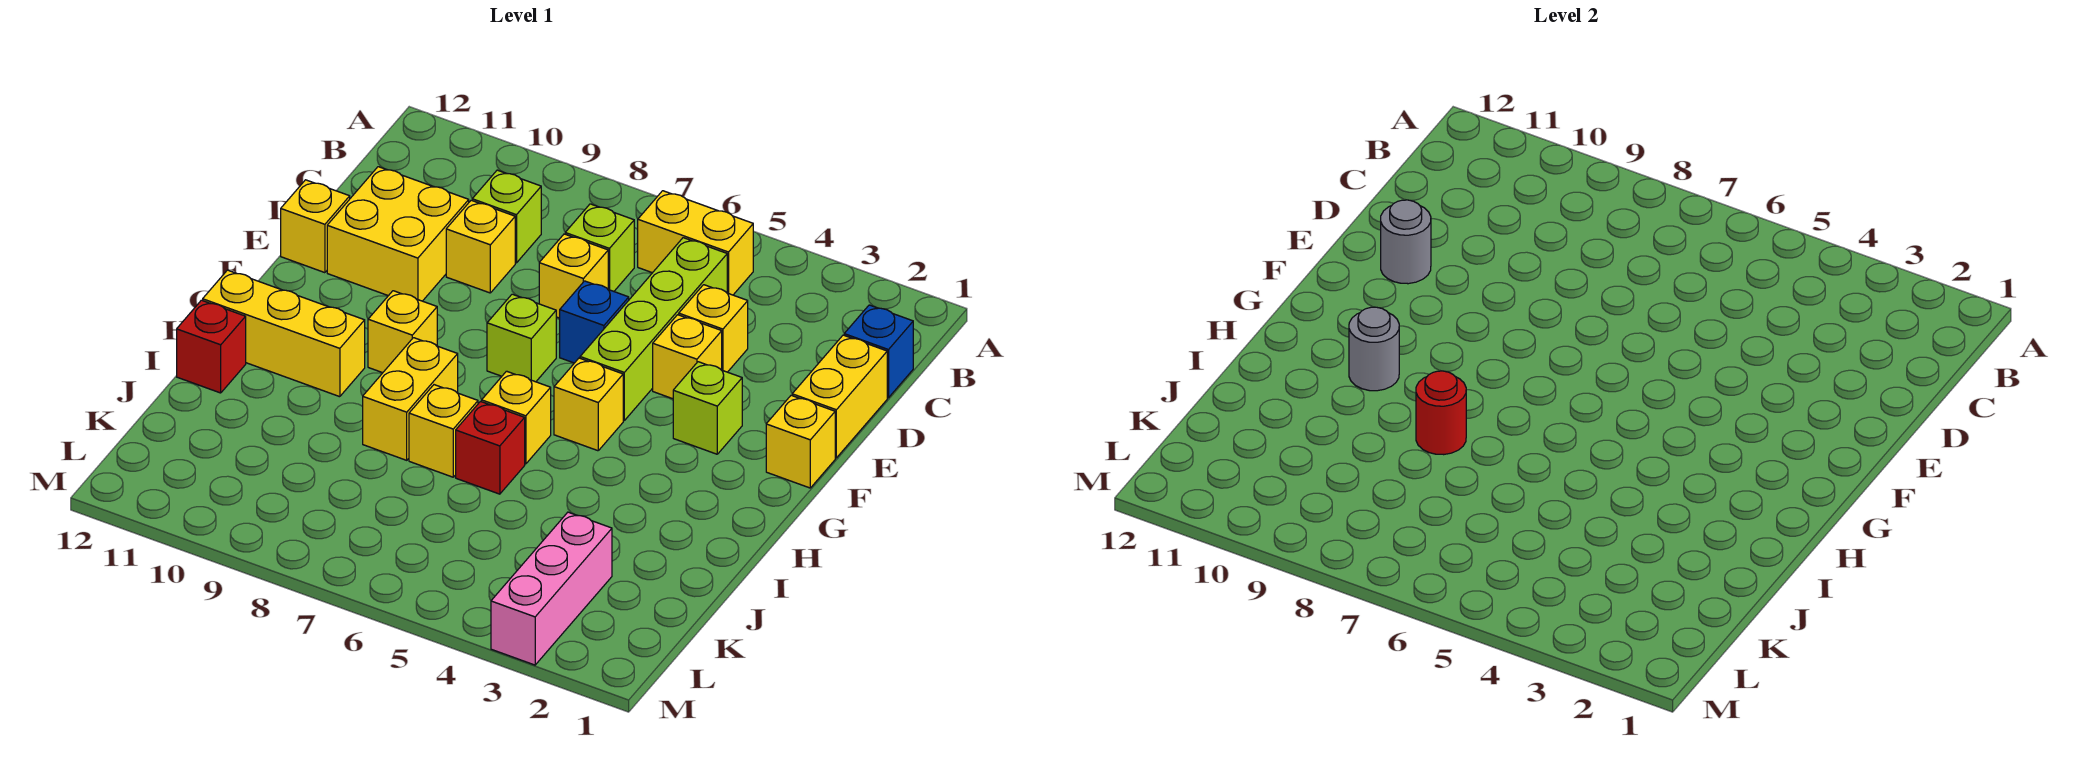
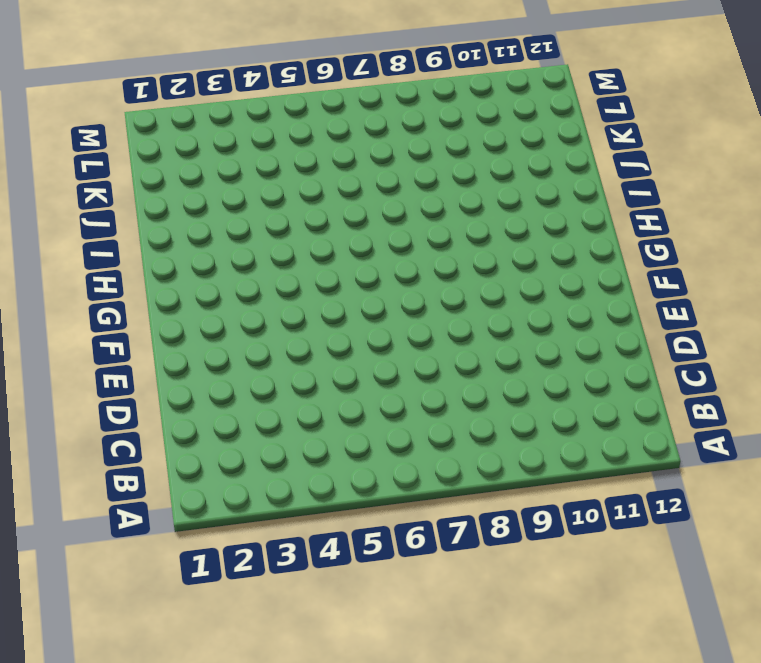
none -> yellow brick B5:B6 level 1
none -> blue brick C1 level 1
none -> lime brick C5:F5 level 1

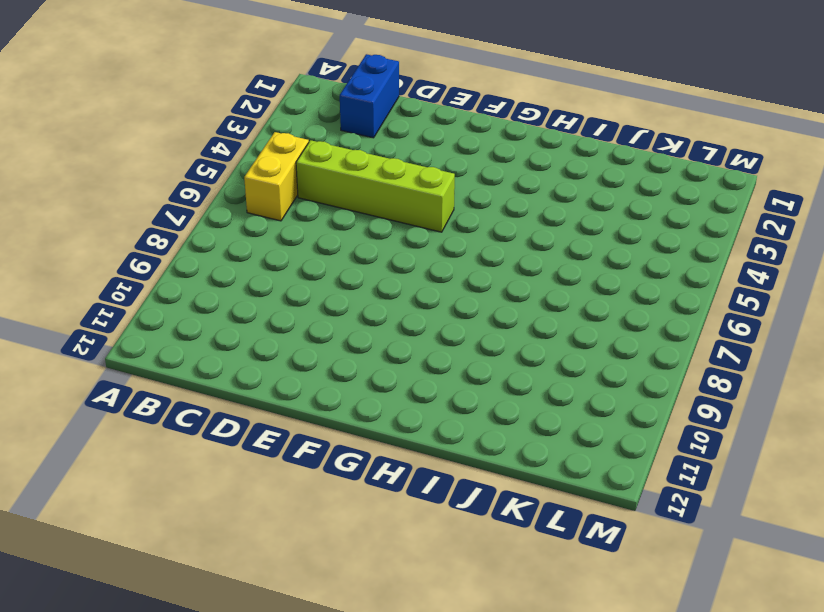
blue brick C1:C2 level 1 -> blue brick C1 level 1
none -> lime brick C7 level 1
none -> lime brick C9 level 1
none -> yellow brick D1:E1 level 1

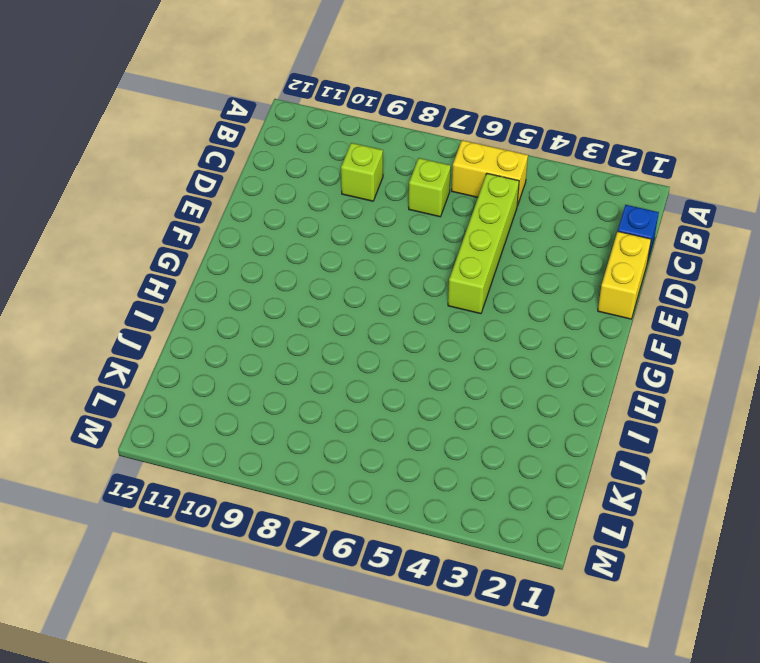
none -> yellow brick D4 level 1
none -> yellow brick D7 level 1
none -> yellow brick D9 level 1

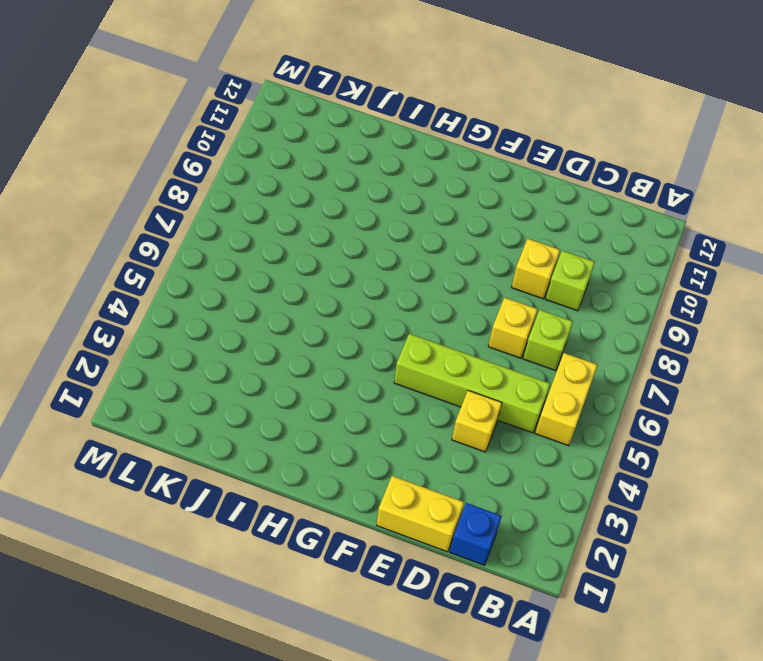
none -> yellow brick D10:E11 level 1
none -> yellow brick E4 level 1
none -> blue brick E6 level 1

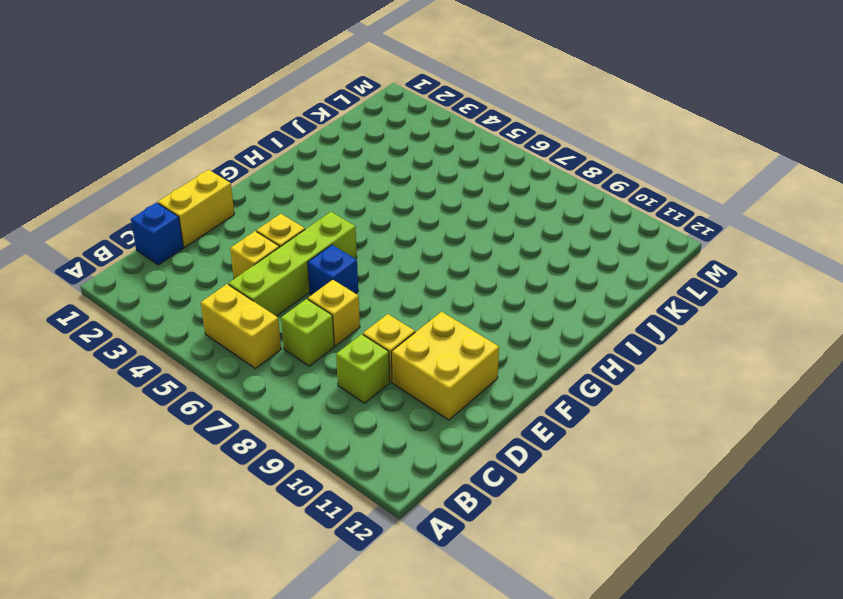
none -> yellow brick E12 level 1
none -> yellow brick F1 level 1
none -> lime brick F3 level 1

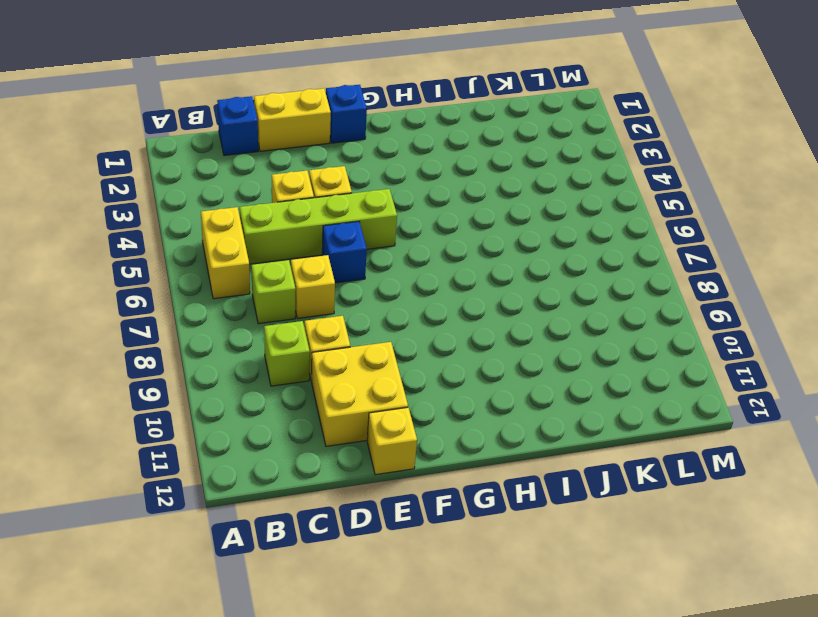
blue brick F1 level 1 -> yellow brick F1 level 1
none -> lime brick F3 level 1
none -> lime brick F7 level 1
none -> yellow brick G5 level 1

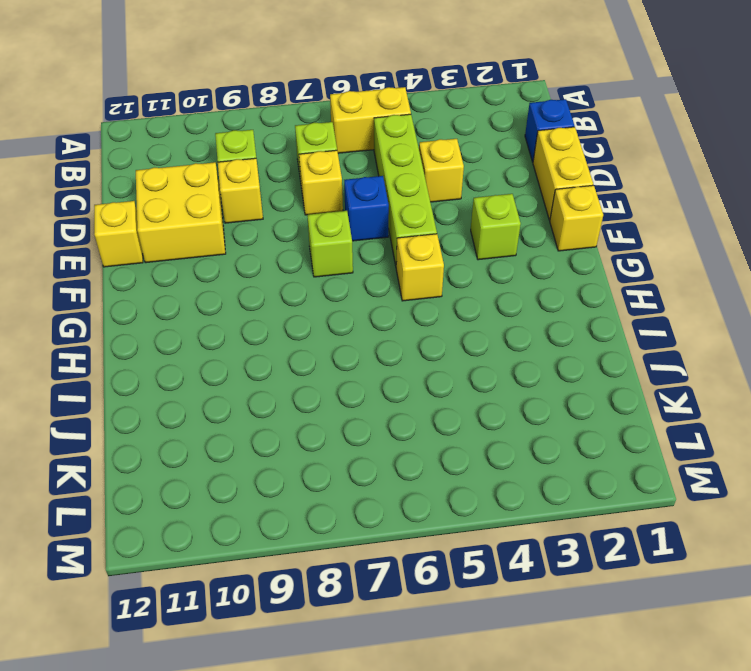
none -> yellow brick E4 level 1
none -> yellow brick G9 level 1
none -> yellow brick H6 level 1

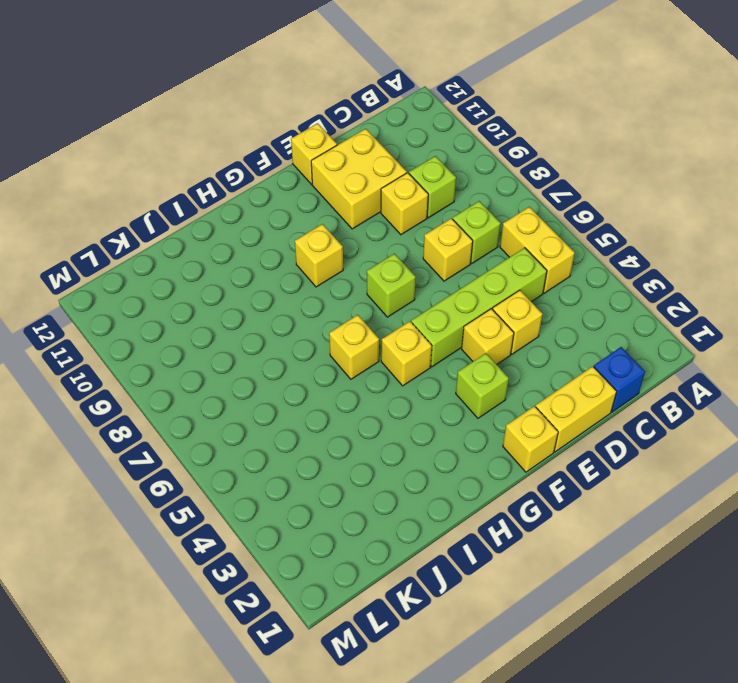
none -> blue brick E6 level 1
none -> yellow brick H8:I8 level 1
none -> yellow brick H10:H12 level 1

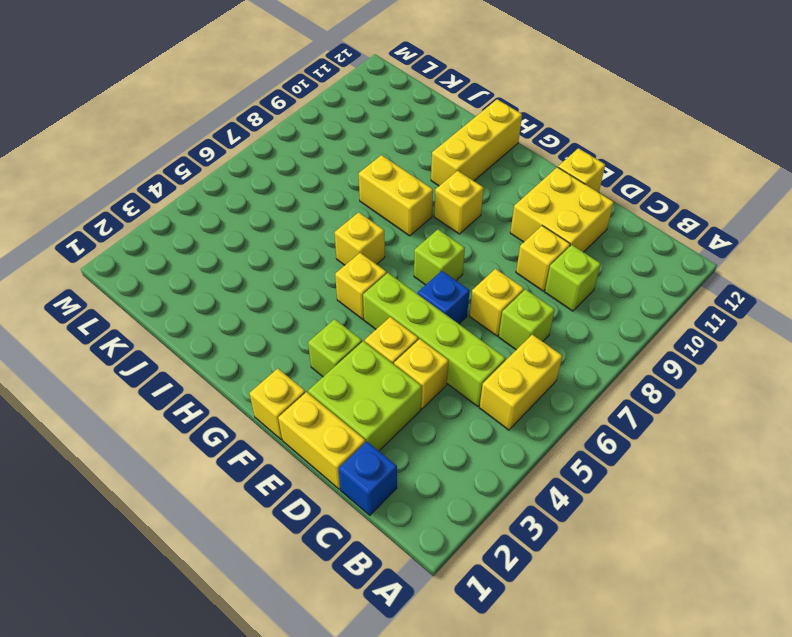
lime brick D2:E3 level 1 -> none
none -> red brick I6 level 1
none -> yellow brick I7 level 1
none -> red brick I12 level 1

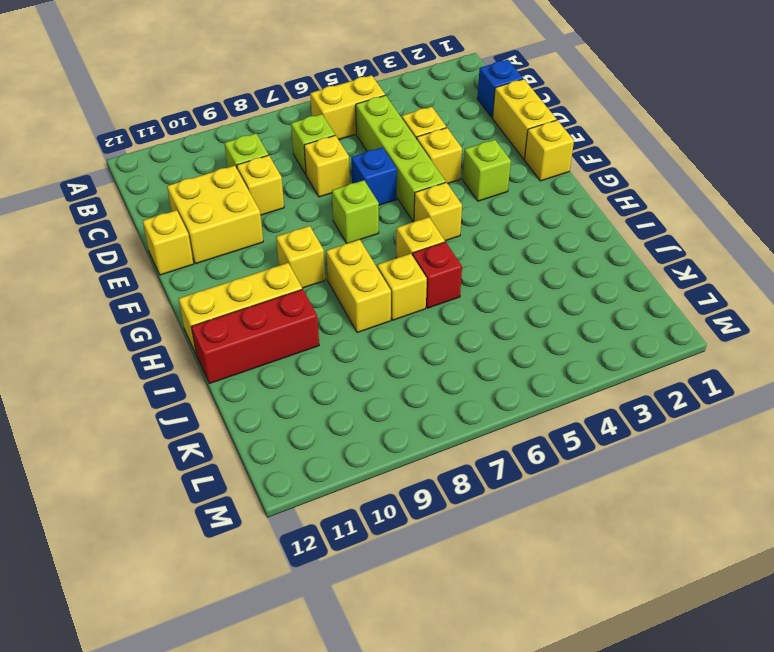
red brick I10:I12 level 1 -> red brick I12 level 1
none -> pink brick K3:M3 level 1
none -> grey round brick E11 level 2
none -> grey round brick H10 level 2

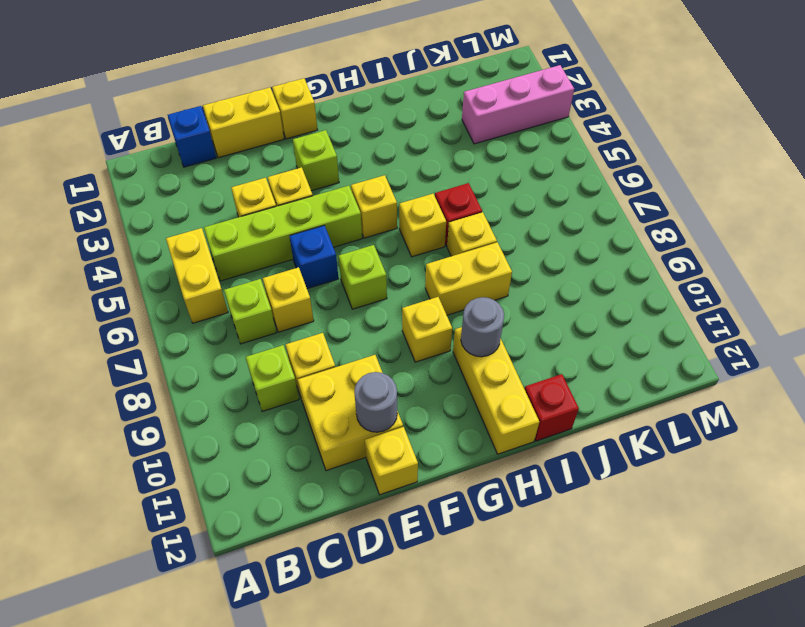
none -> red round brick I8 level 2

